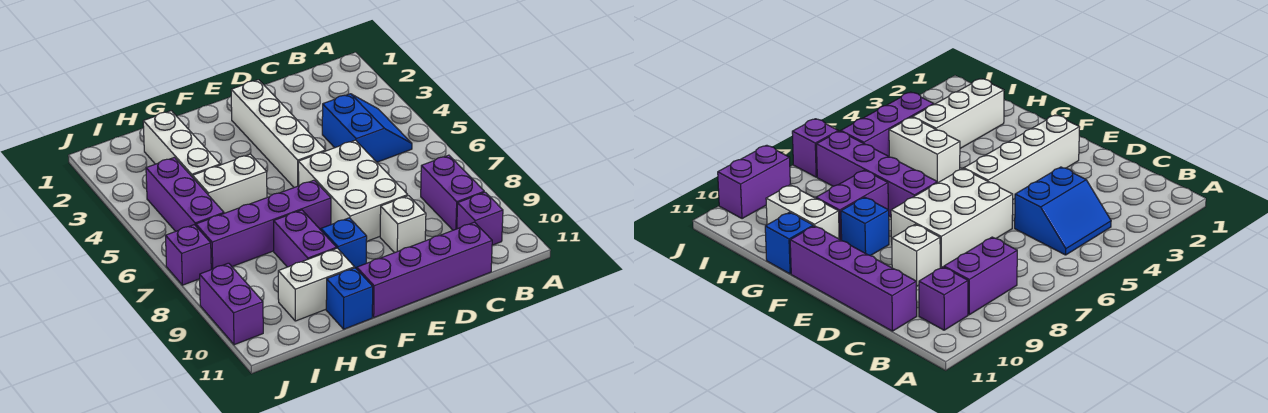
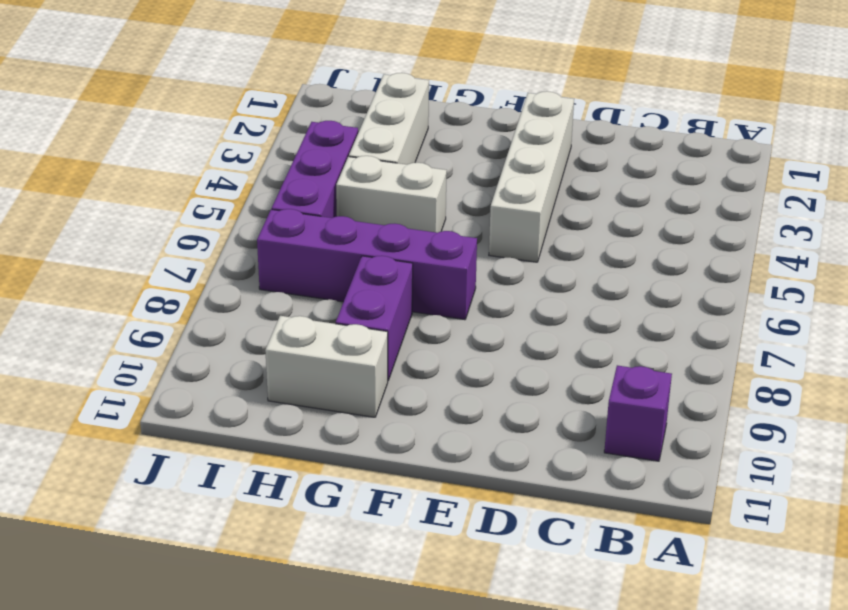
none -> blue slope B4:C5 level 1 top C
none -> purple brick B8:B9 level 1
none -> purple brick C11:F11 level 1

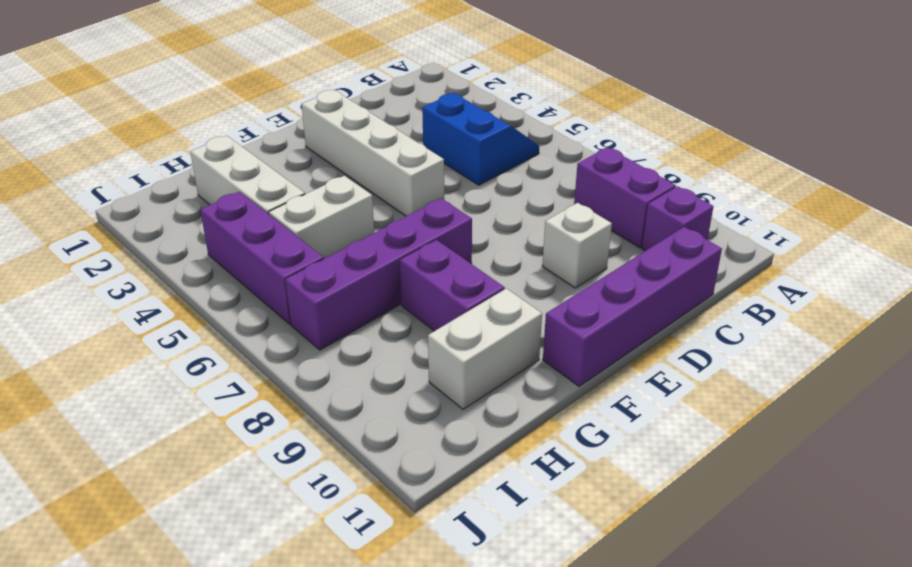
none -> white brick D6:E8 level 1
none -> blue brick F9 level 1
none -> blue brick G11 level 1

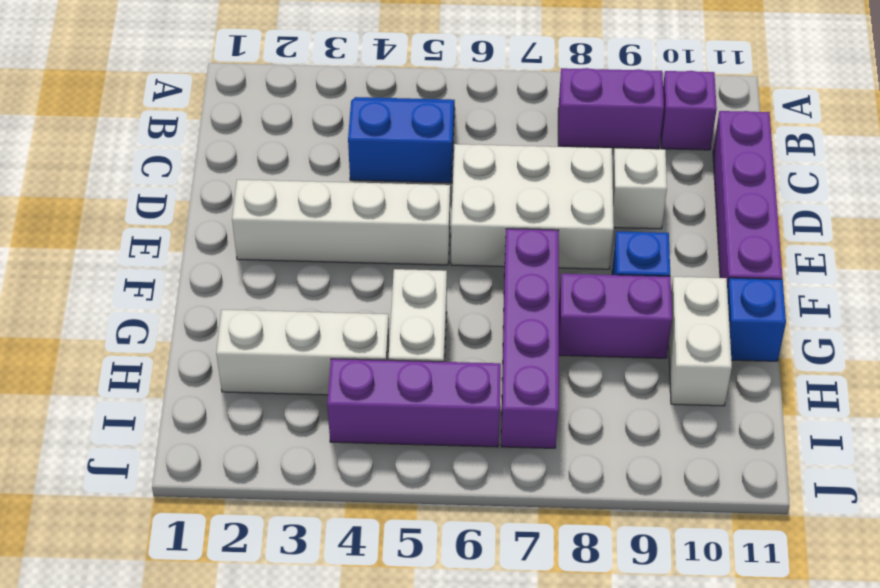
none -> purple brick J7 level 1
none -> purple brick J9:J10 level 1

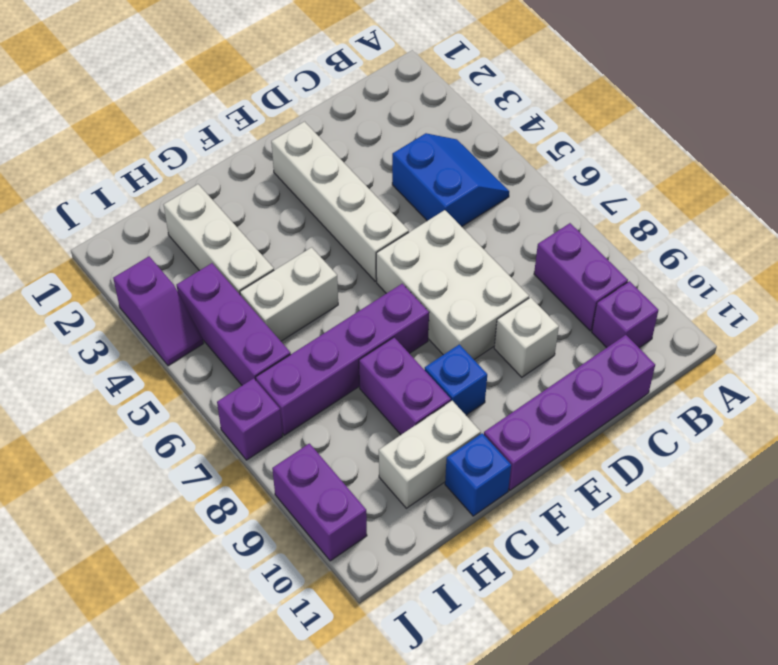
purple slope J3:J4 level 1 top 3 -> none

